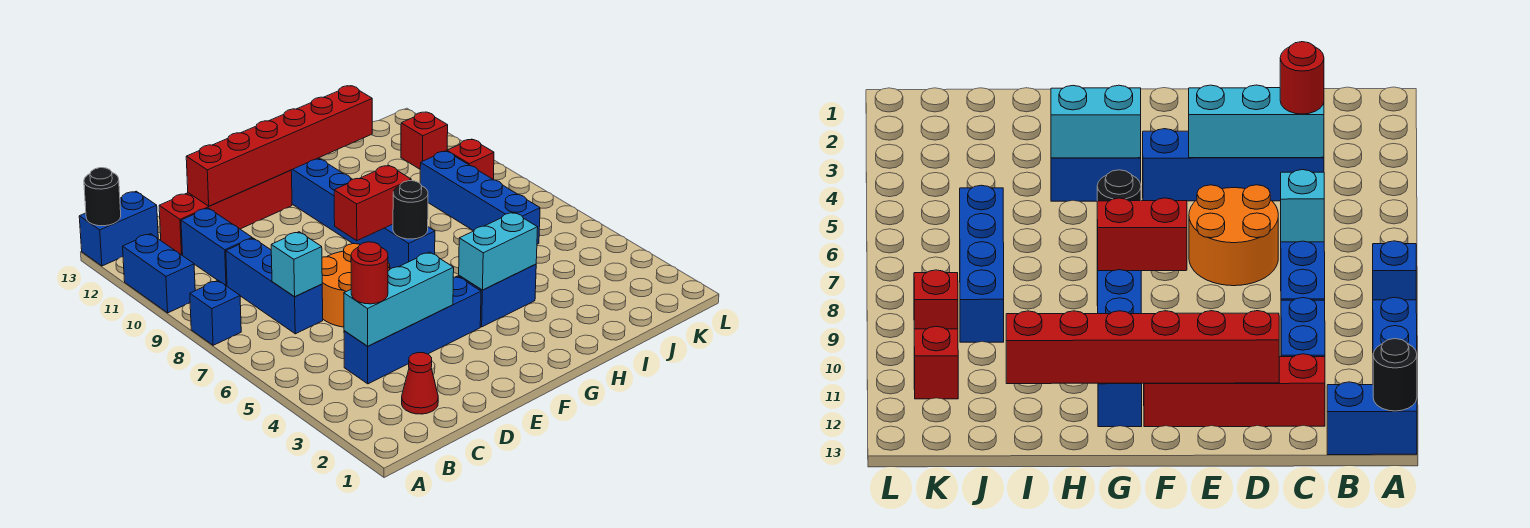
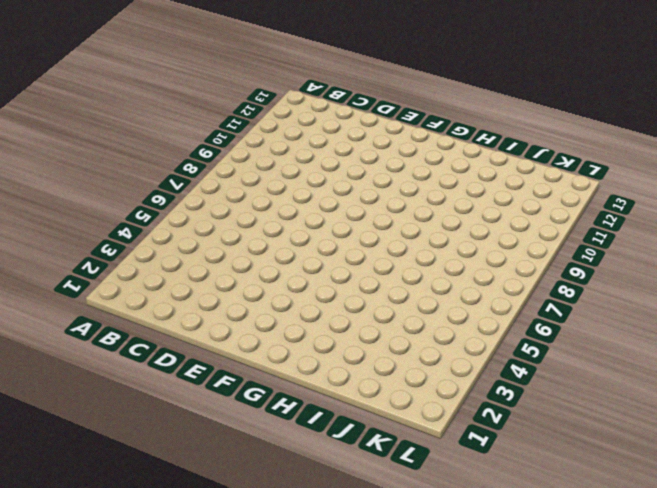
none -> blue brick A8 level 1
none -> blue brick A10:A11 level 1
none -> blue brick A13:B13 level 1

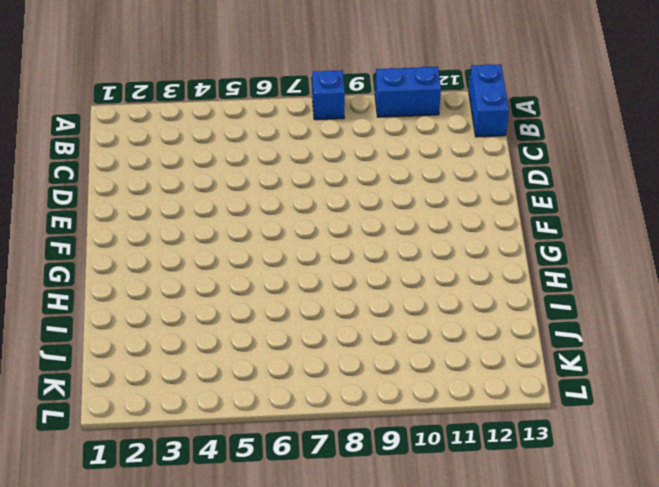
none -> red cone C2 level 1
none -> blue brick C4:F4 level 1
none -> blue brick C7:C9 level 1

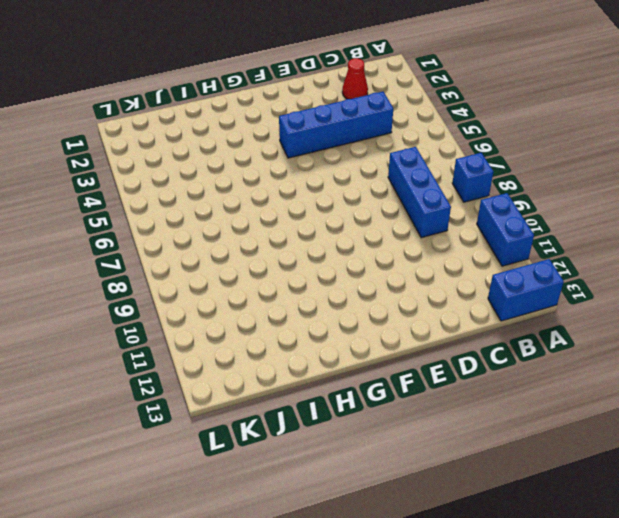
none -> blue brick C10:C11 level 1
none -> red brick C12:F12 level 1
none -> orange round brick D6:E7 level 1

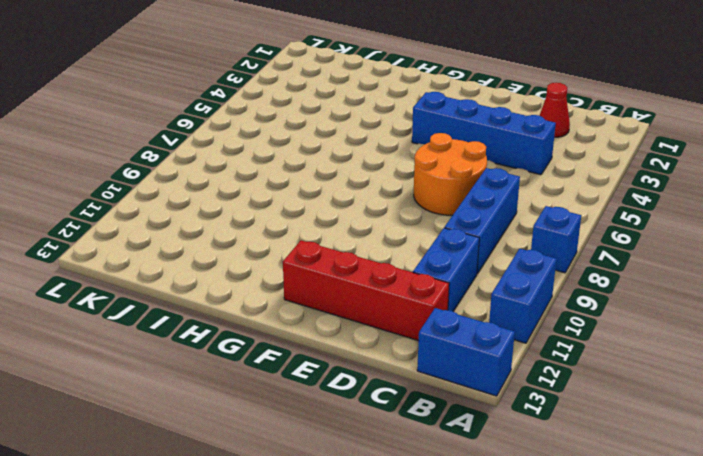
none -> blue brick G4:H4 level 1
none -> blue brick G7:G12 level 1
none -> blue brick J6:J9 level 1

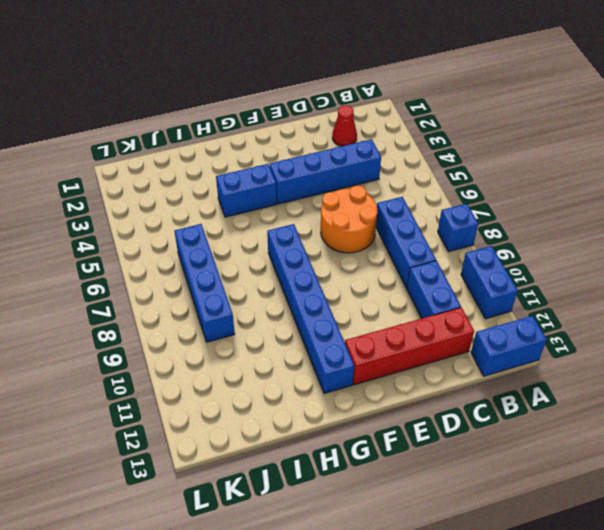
none -> red brick K9 level 1
none -> red brick K11 level 1
none -> black round brick A13 level 2

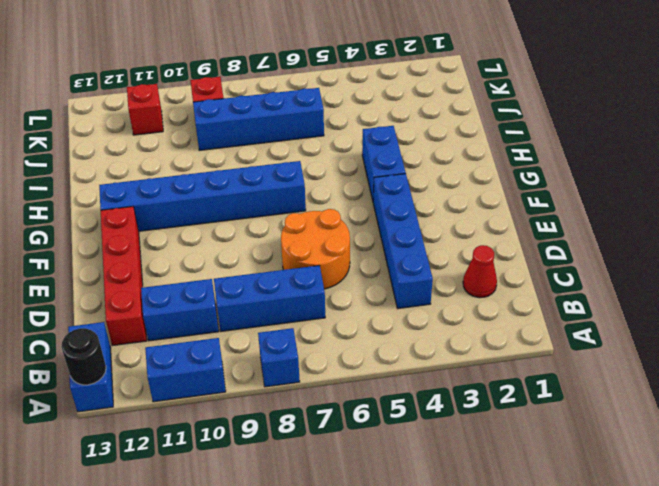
none -> cyan brick C4:E4 level 2
none -> cyan brick C7 level 2
none -> red brick D12:I12 level 2

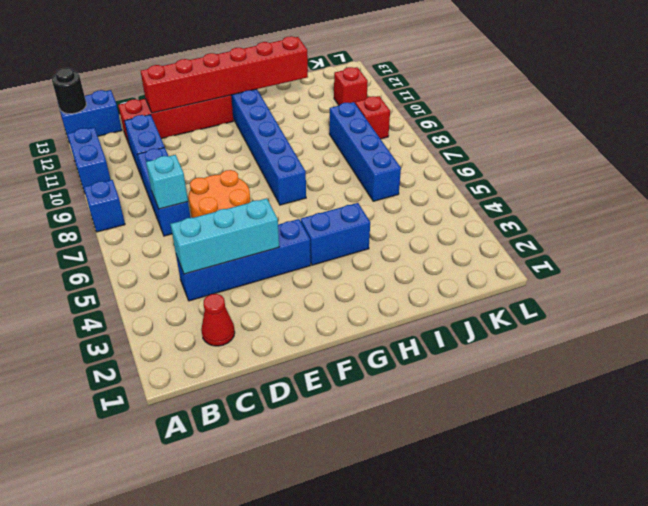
none -> red brick F8:G8 level 2
none -> cyan brick G4:H4 level 2
none -> black round brick G7 level 2

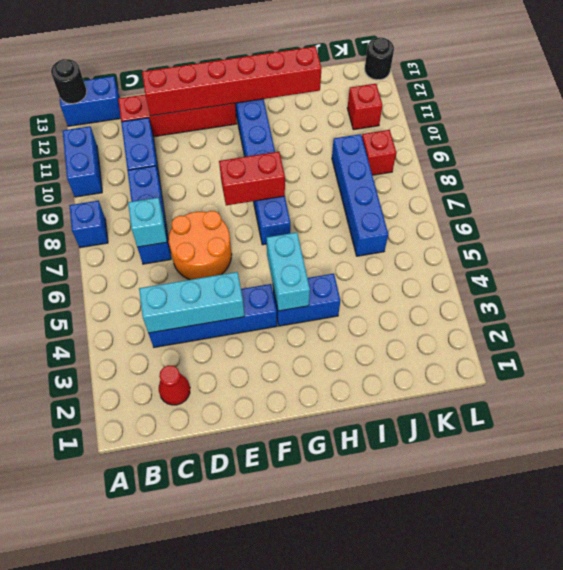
cyan brick G4:G5 level 2 -> cyan brick G4:H4 level 2
black round brick L13 level 1 -> black round brick G7 level 2
none -> red round brick C4 level 3

